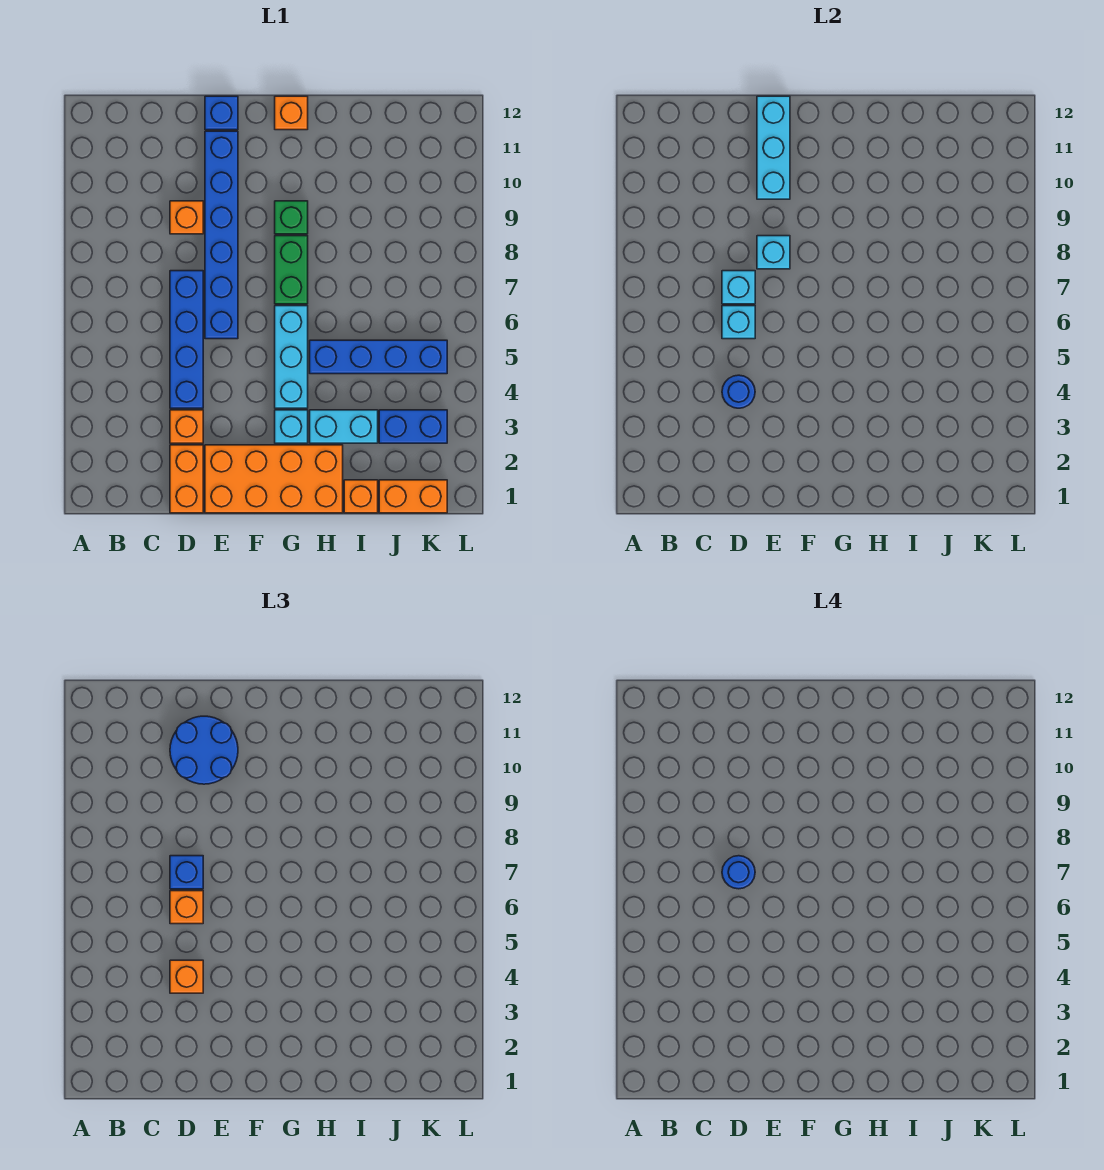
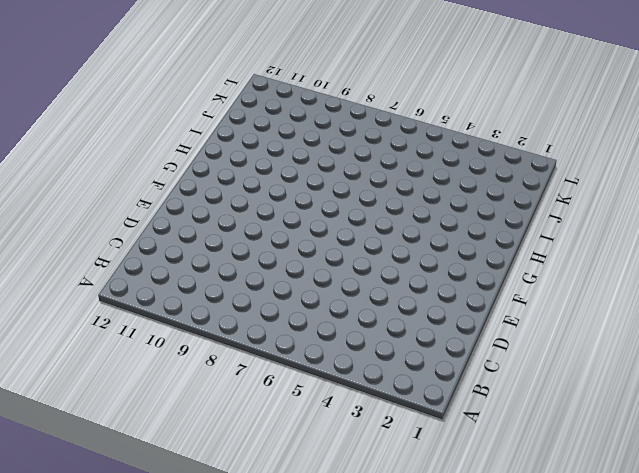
none -> orange brick D1:D2 level 1
none -> orange brick D3 level 1
none -> blue brick D4:D7 level 1

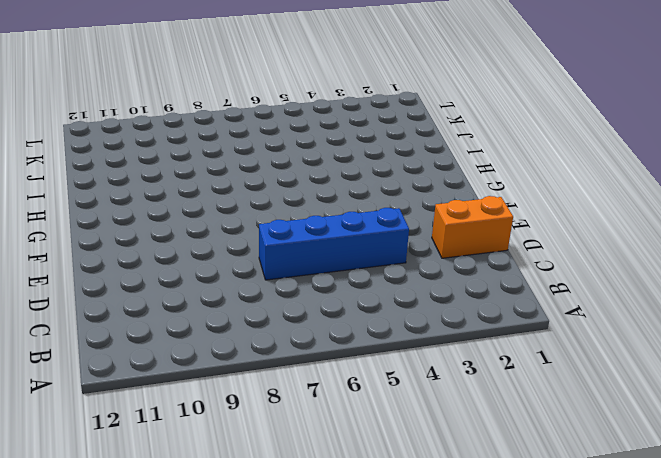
none -> orange brick D3 level 1
none -> orange brick D9 level 1
none -> orange brick E1:H2 level 1

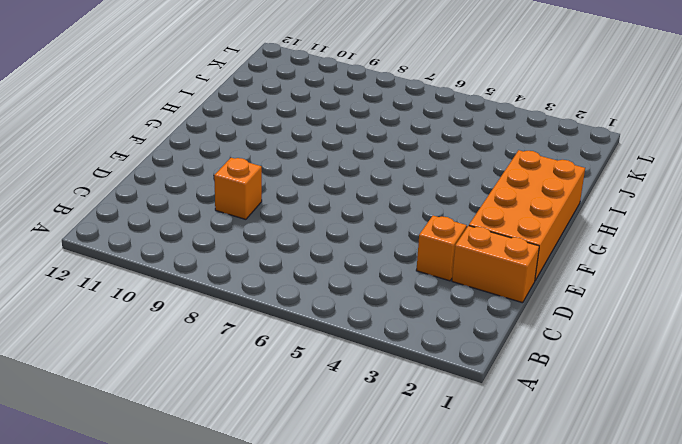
none -> blue brick D4:D7 level 1
none -> blue brick E6:E11 level 1
none -> blue brick E12 level 1

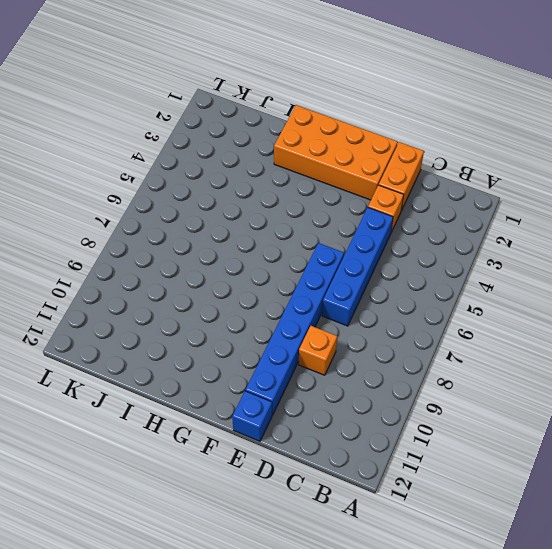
none -> cyan brick G3 level 1
none -> cyan brick G4:G6 level 1
none -> green brick G7:G8 level 1

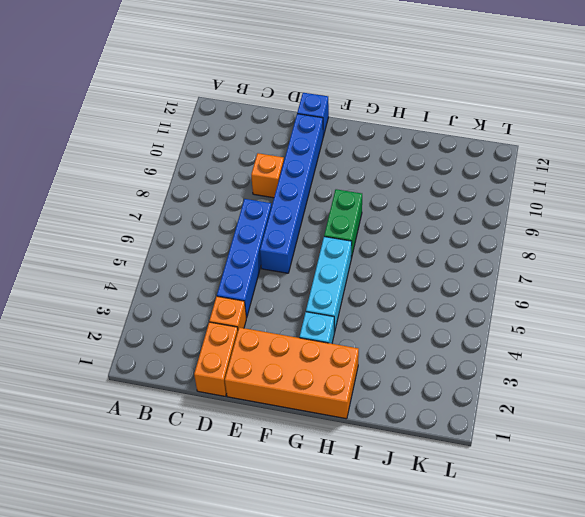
none -> green brick G9 level 1
none -> orange brick G12 level 1
none -> cyan brick H3:I3 level 1

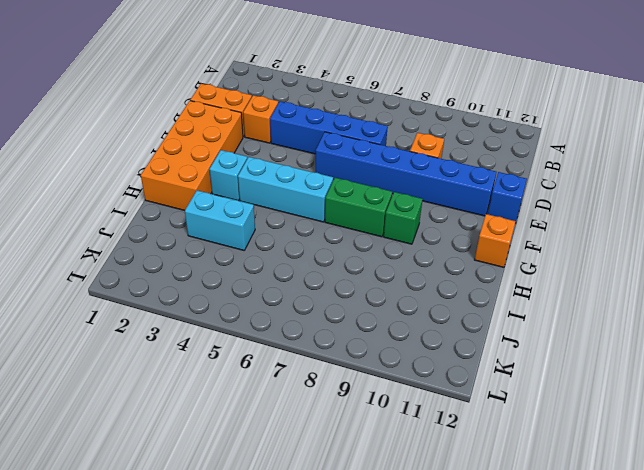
cyan brick I3:I4 level 1 -> cyan brick H3:I3 level 1
none -> blue brick H5:K5 level 1
none -> orange brick I1 level 1
none -> orange brick J1:K1 level 1

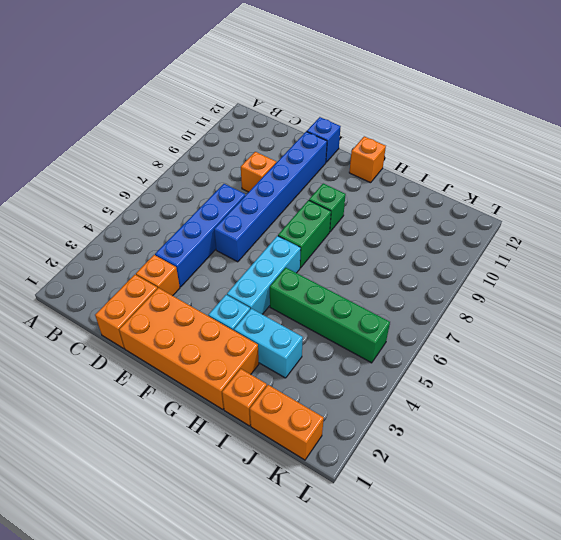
green brick H5:K5 level 1 -> blue brick H5:K5 level 1
none -> blue brick J3:K3 level 1
none -> blue round brick D4 level 2
none -> cyan brick D6 level 2

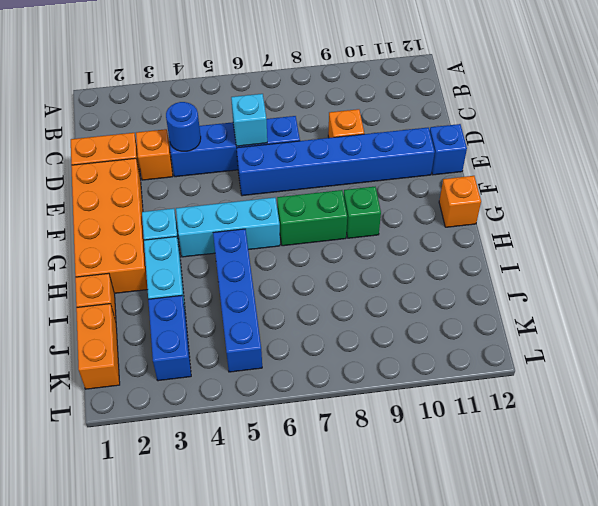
none -> cyan brick D7 level 2
none -> cyan brick E8 level 2
none -> cyan brick E10:E12 level 2

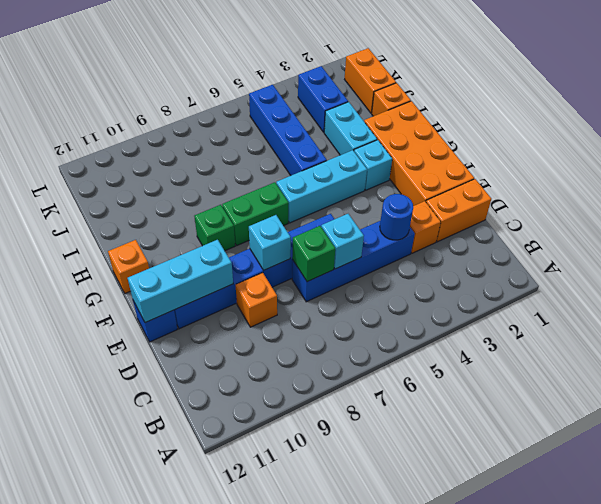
green brick D7 level 2 -> cyan brick D7 level 2
none -> orange brick D4 level 3
none -> orange brick D6 level 3
none -> blue brick D7 level 3

